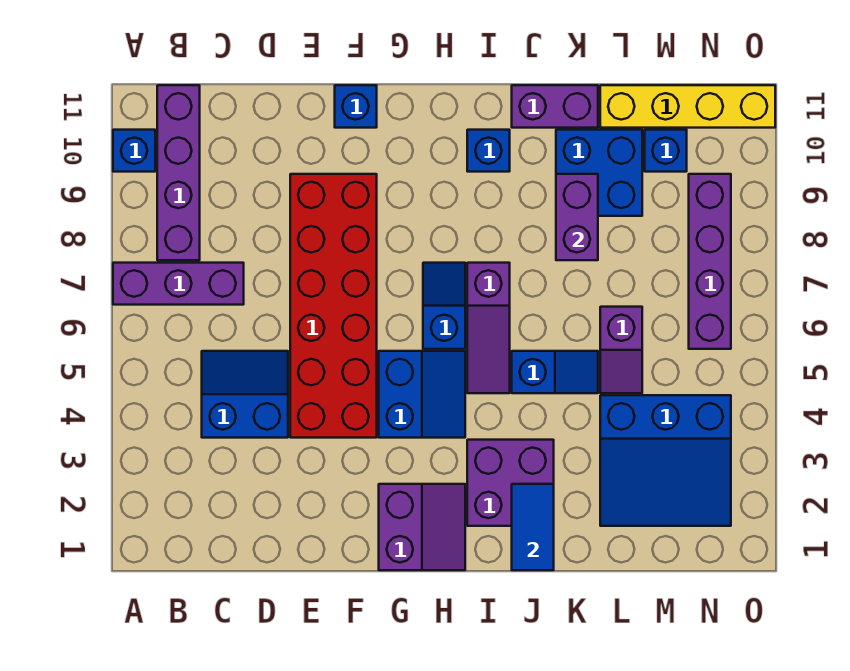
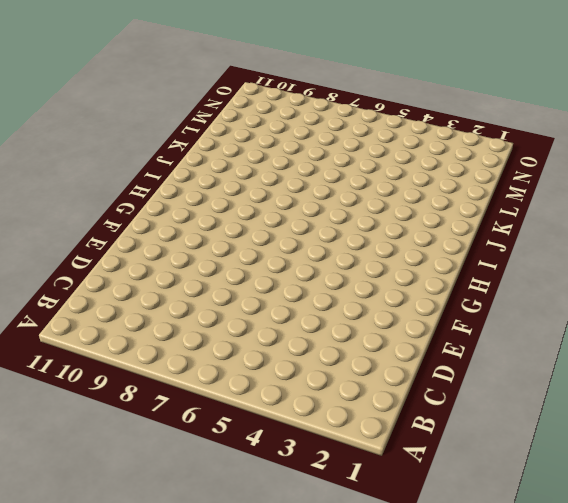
none -> purple brick A7:C7 level 1
none -> blue brick A10 level 1
none -> purple brick B8:B11 level 1

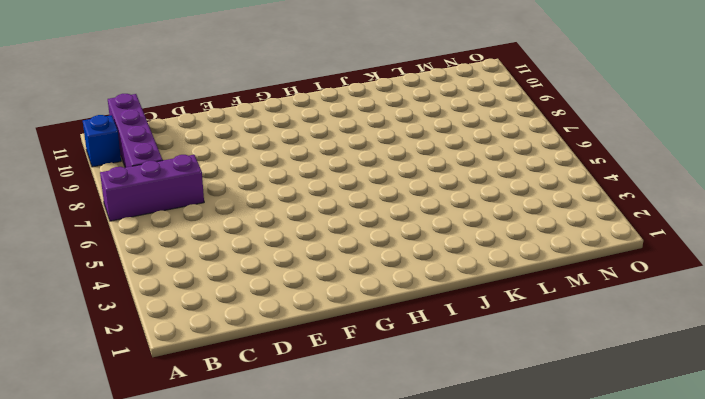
none -> blue slope C4:D5 level 1 top 4
none -> red brick E4:F9 level 1
none -> blue brick F11 level 1

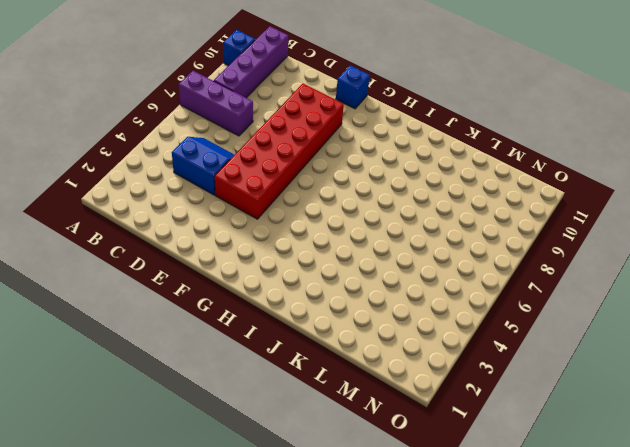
none -> purple slope G1:H2 level 1 top G
none -> blue slope G4:H5 level 1 top G
none -> blue slope H6:H7 level 1 top 6

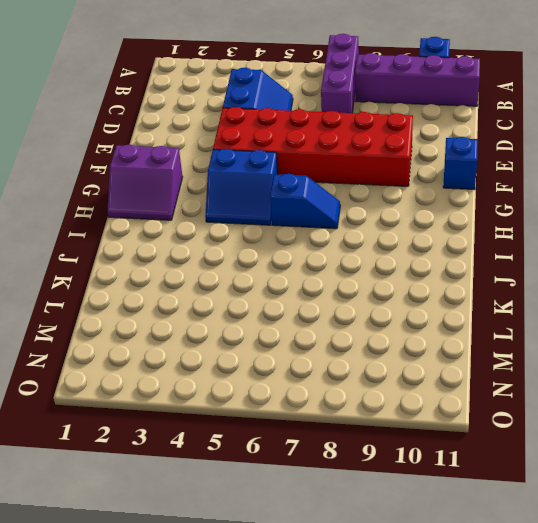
none -> purple brick I2:J3 level 1
none -> purple slope I5:I7 level 1 top 7
none -> blue brick I10 level 1

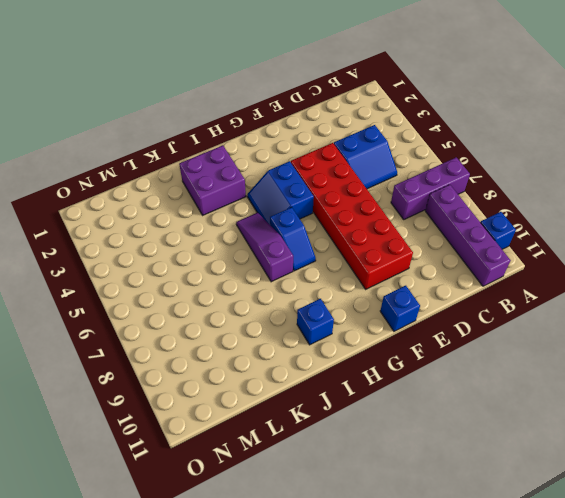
none -> purple slope G1:H2 level 1 top G
none -> blue slope J5:K5 level 1 top J
none -> purple brick J11:K11 level 1

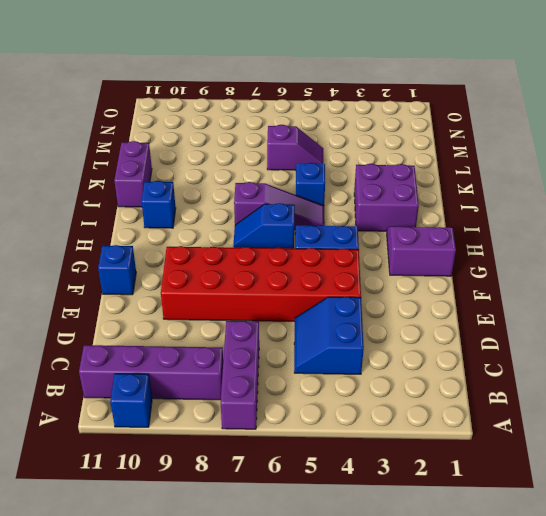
none -> blue brick K9:L10 level 1
none -> blue slope L2:N4 level 1 top 4
none -> yellow brick L11:O11 level 1

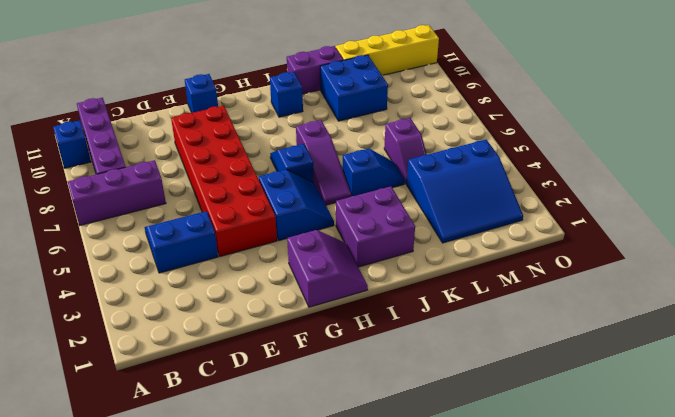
none -> blue brick M10 level 1
none -> purple brick N6:N9 level 1
none -> blue tile J1:J2 level 2

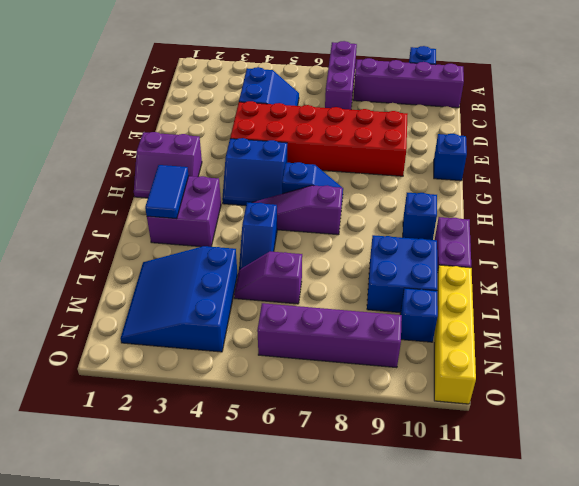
blue tile I2:J2 level 2 -> blue tile J1:J2 level 2
none -> purple brick K8:K9 level 2

